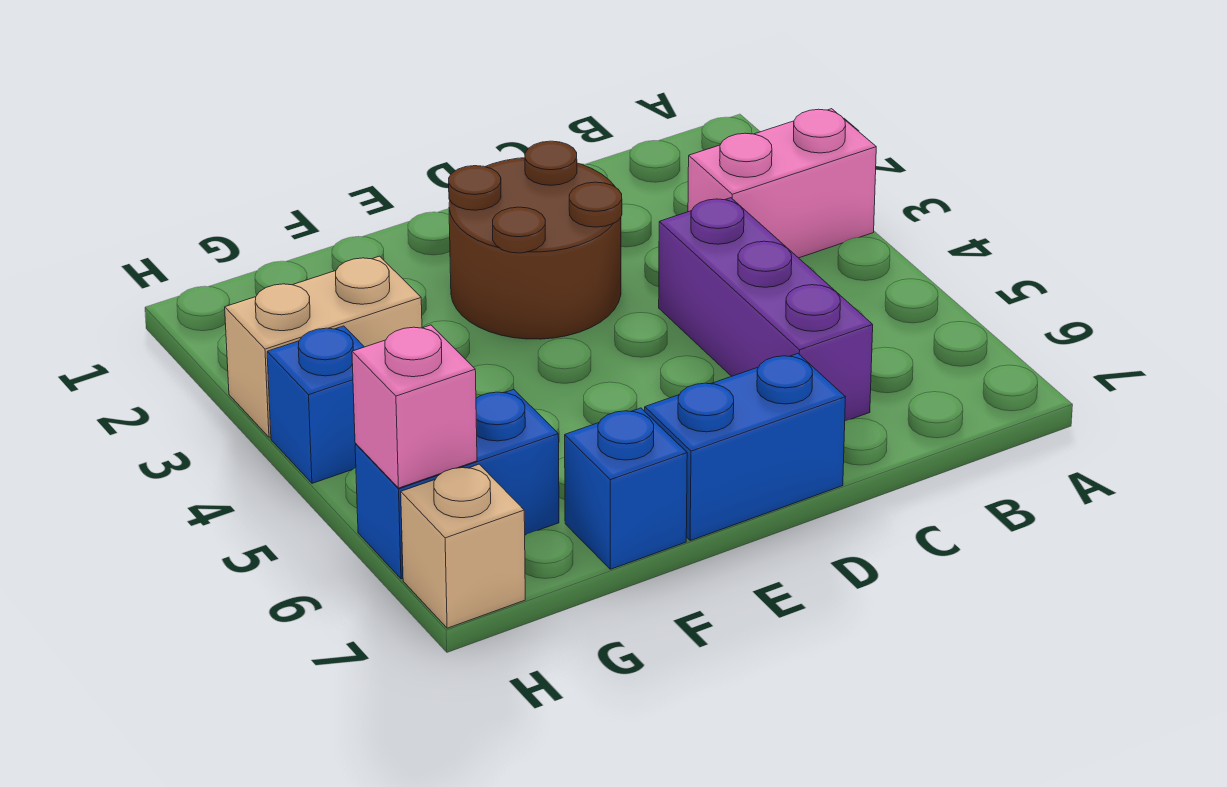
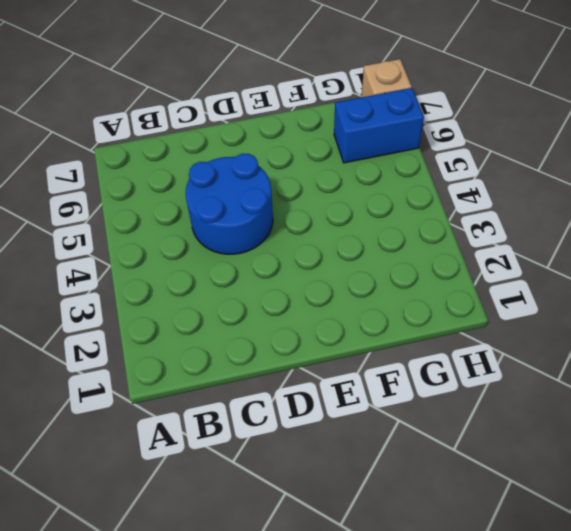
blue round brick C4:D5 level 1 -> purple brick C4:C6 level 1
none -> pink brick A3:B3 level 1
none -> brown round brick D2:E3 level 1

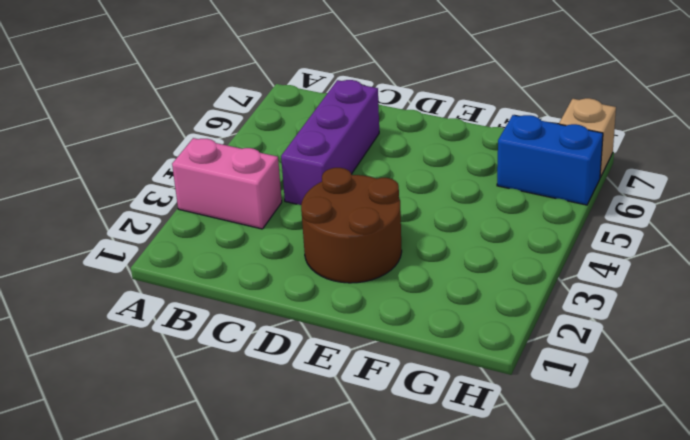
none -> blue brick D7:E7 level 1
none -> blue brick F7 level 1

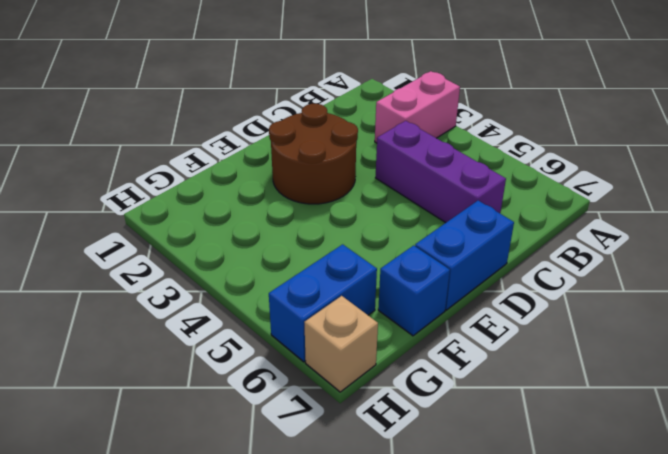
none -> tan brick G3:H3 level 1
none -> blue brick H4 level 1

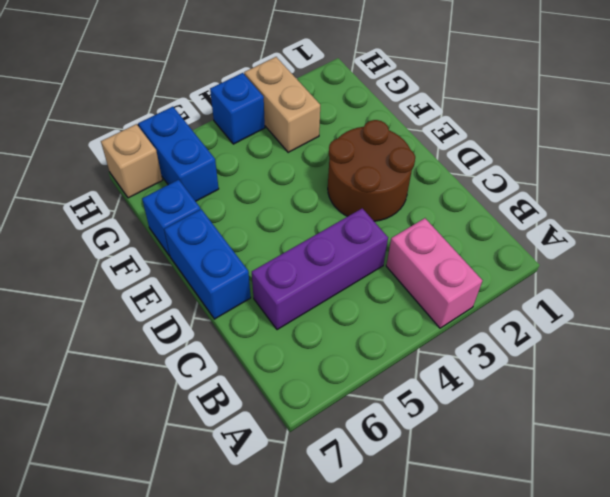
none -> pink brick H6 level 2

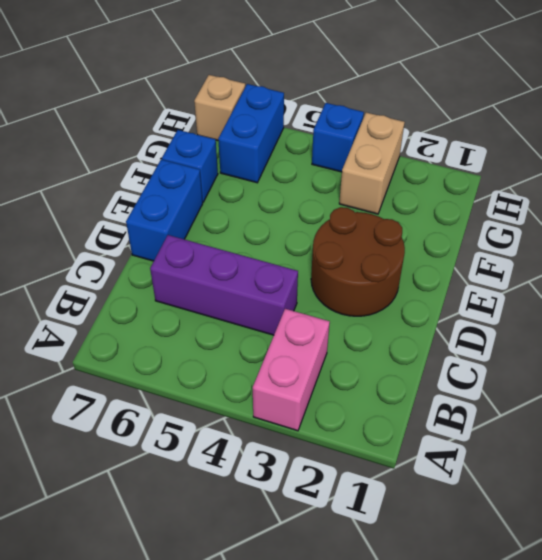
none -> pink brick H6 level 2

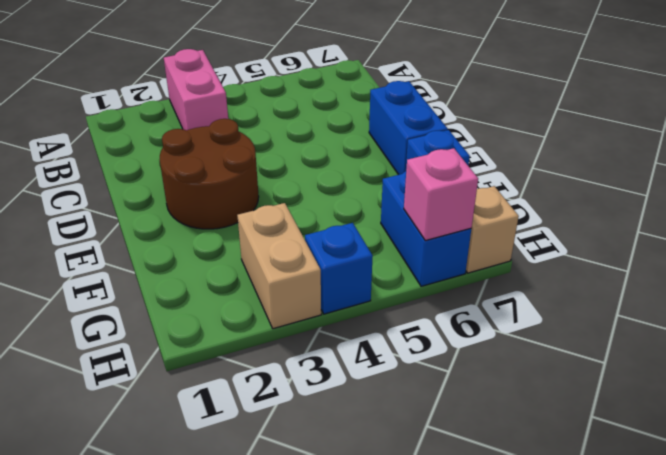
none -> purple brick C4:C6 level 1

